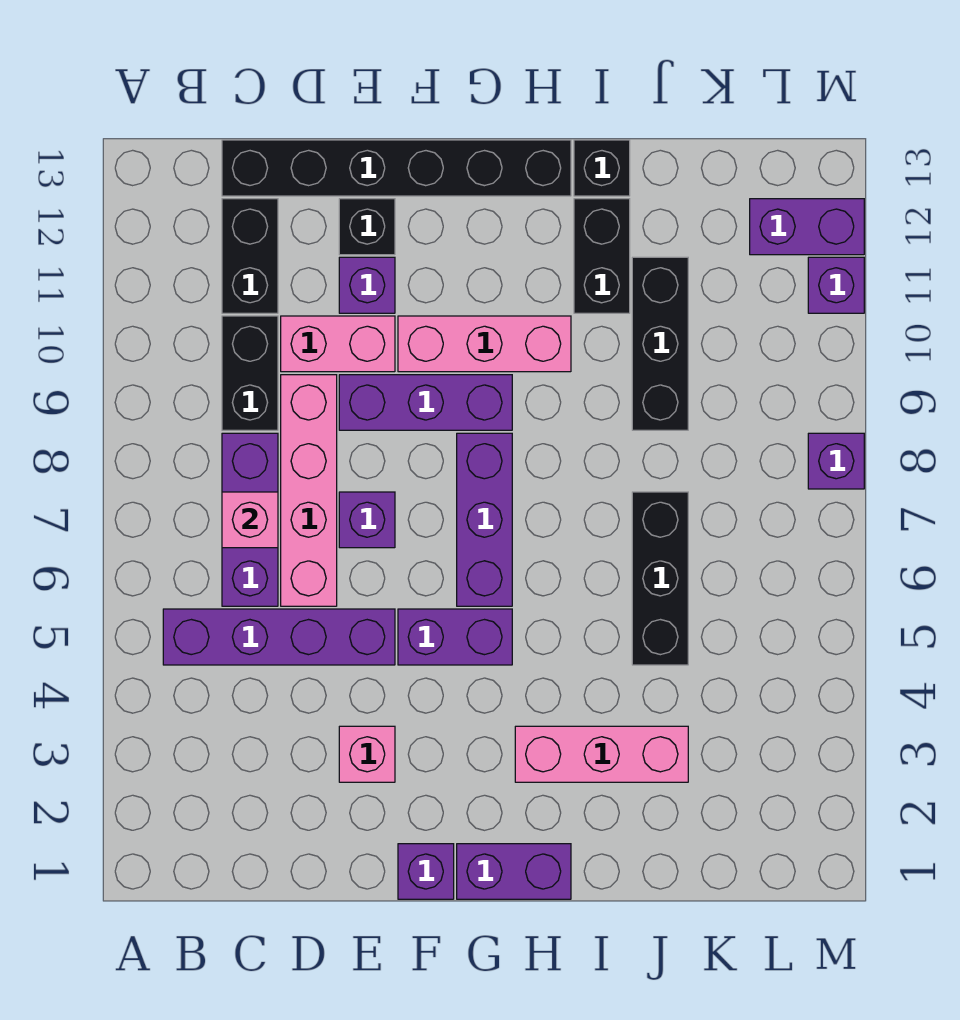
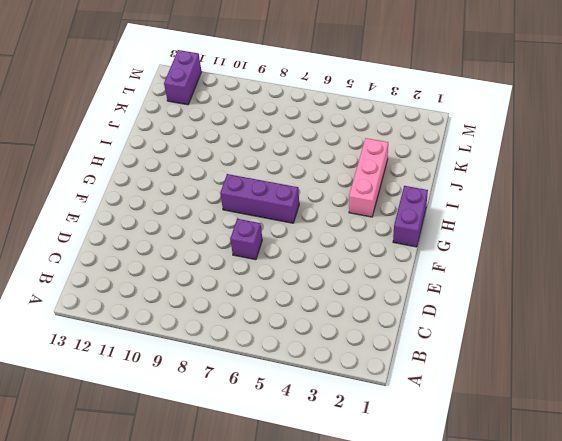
none -> purple brick B5:E5 level 1
none -> purple brick C6:C8 level 1
none -> black brick C9:C10 level 1

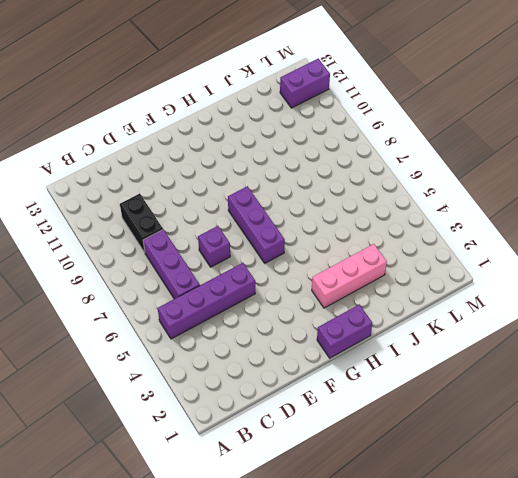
none -> black brick C11:C12 level 1
none -> black brick C13:H13 level 1
none -> pink brick D6:D9 level 1

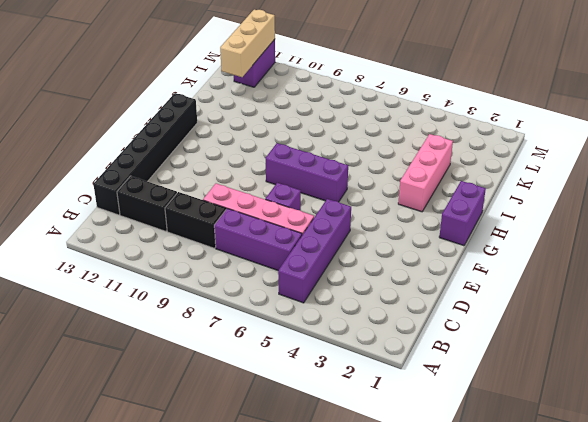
tan brick K12:M12 level 2 -> none
none -> pink brick D10:E10 level 1
none -> pink brick E3 level 1
none -> purple brick E9:G9 level 1

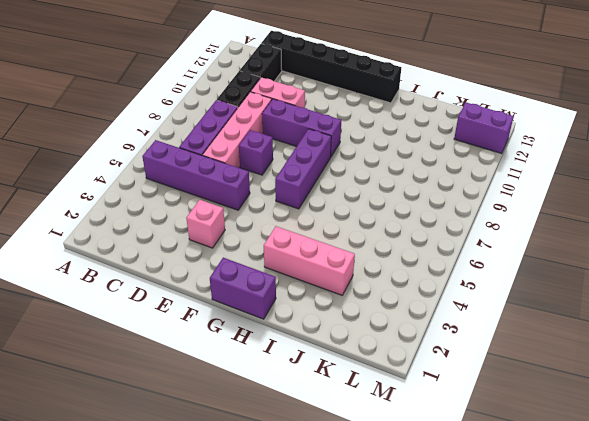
none -> purple brick E11 level 1
none -> black brick E12 level 1
none -> purple brick F1 level 1

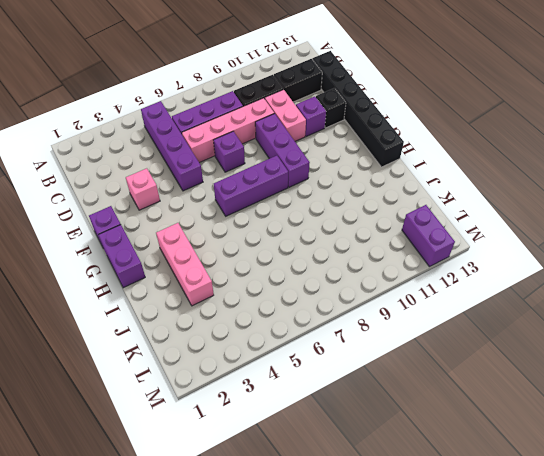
none -> purple brick F5:G5 level 1
none -> pink brick F10:H10 level 1
none -> black brick I11:I12 level 1

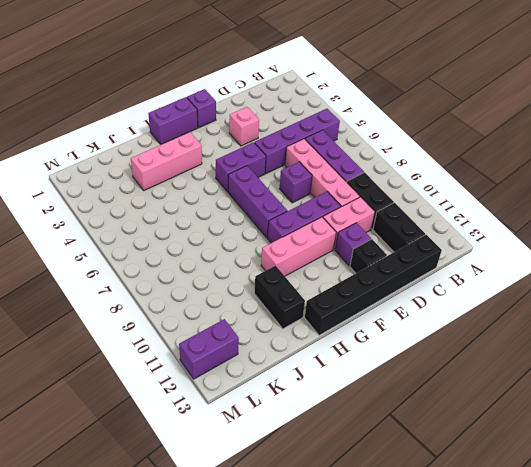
none -> black brick I13 level 1
none -> black brick J5:J7 level 1
none -> black brick J9:J11 level 1

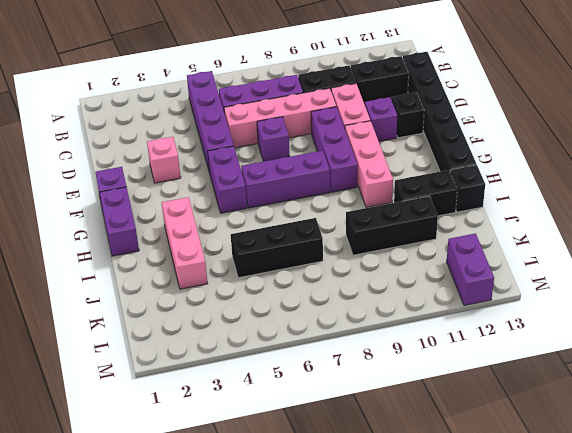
none -> purple brick M8 level 1
none -> purple brick M11 level 1
none -> pink brick C7 level 2

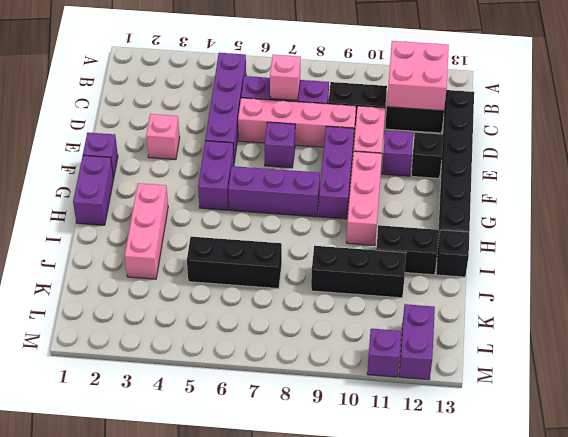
pink brick B11:C12 level 2 -> none
none -> purple brick M8 level 1

